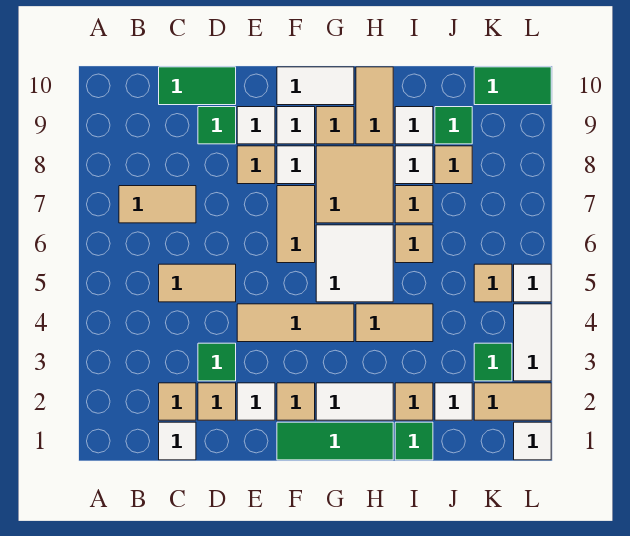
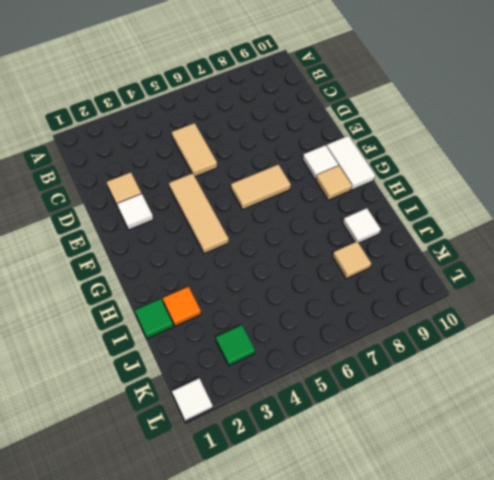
orange tile I2 level 1 -> tan tile I2 level 1
none -> tan tile B7:C7 level 1
none -> white tile C1 level 1
none -> tan tile C2 level 1
none -> green tile C10:D10 level 1

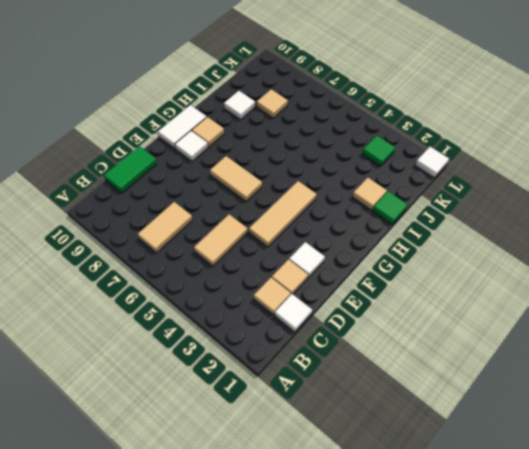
none -> green tile D3 level 1
none -> green tile D9 level 1
none -> tan tile E8 level 1
none -> white tile E9 level 1

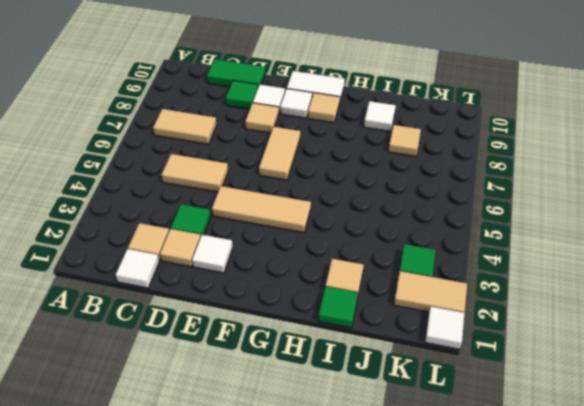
none -> green tile F1:H1 level 1
none -> tan tile F2 level 1
none -> white tile F8 level 1
none -> white tile G2:H2 level 1

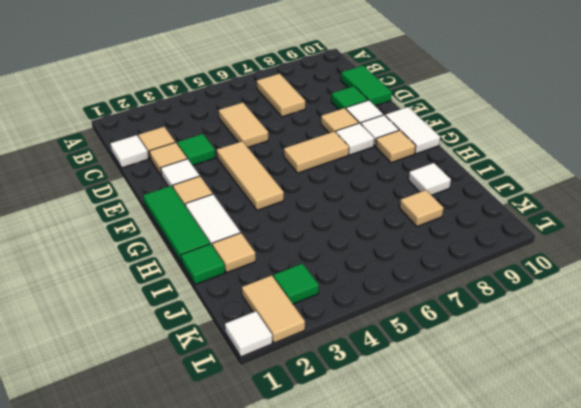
none -> white tile G5:H6 level 1
none -> tan tile G7:H8 level 1
none -> tan tile H4:I4 level 1
none -> tan tile H9:H10 level 1

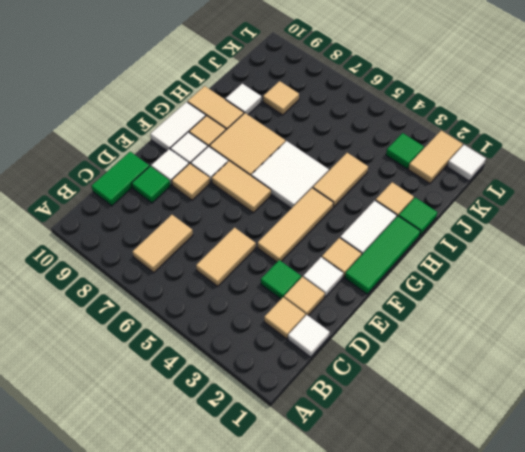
none -> tan tile I6 level 1
none -> tan tile I7 level 1
none -> white tile I8 level 1
none -> white tile J2 level 1

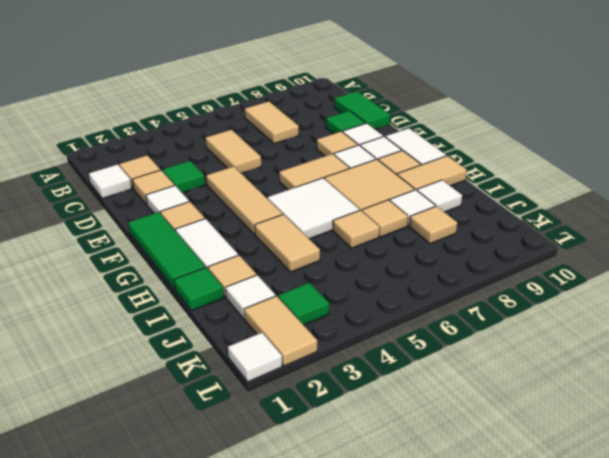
none -> green tile J9 level 1
none -> tan tile K5 level 1
none -> green tile K10:L10 level 1
none -> white tile L3:L4 level 1

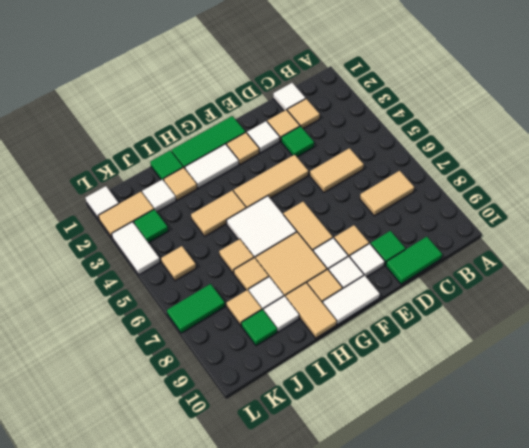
green tile K7:L7 level 1 -> green tile K10:L10 level 1
none -> white tile L5 level 1

